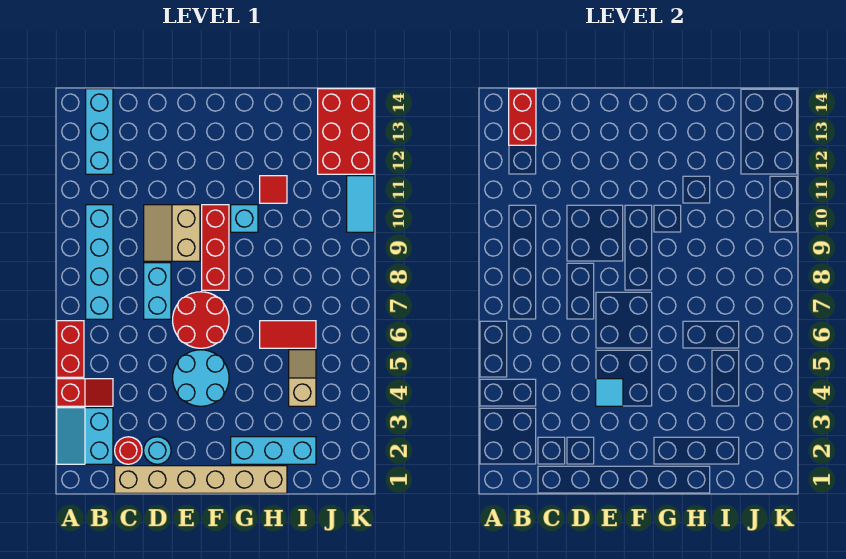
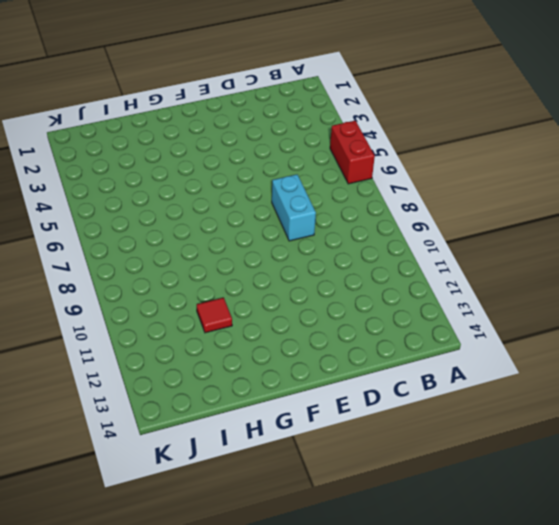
none -> cyan slope A2:B3 level 1 top B
none -> red slope A4:B4 level 1 top A
none -> cyan brick B7:B10 level 1

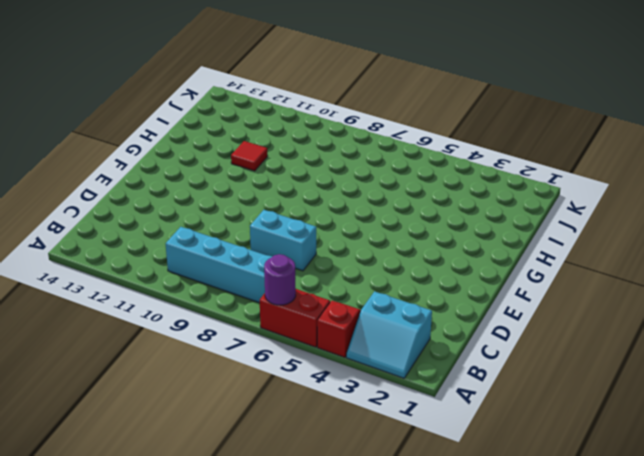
purple round brick A6 level 2 -> none
none -> cyan brick B12:B14 level 1
none -> tan brick C1:H1 level 1
none -> red round brick C2 level 1

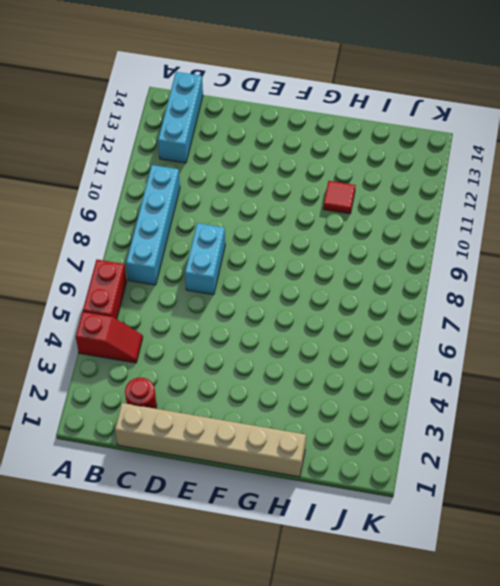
none -> cyan slope A2:B3 level 1 top B
none -> cyan round brick D2 level 1
none -> tan slope D9:E10 level 1 top E

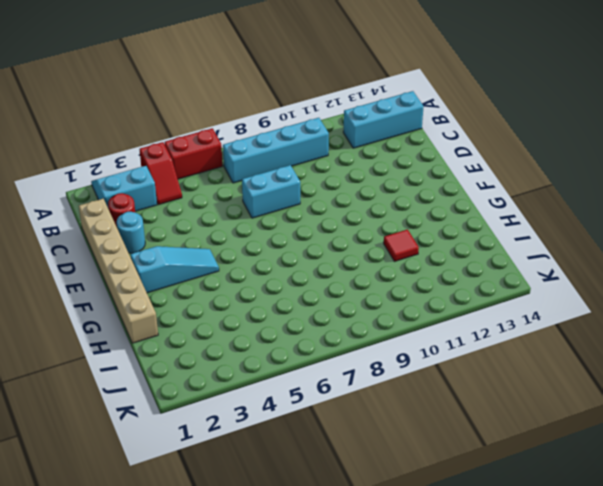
cyan slope F2:F4 level 1 top 2 -> cyan round brick E4:F5 level 1
none -> tan slope D9:E10 level 1 top E
none -> red round brick E6:F7 level 1
none -> red brick F8:F10 level 1

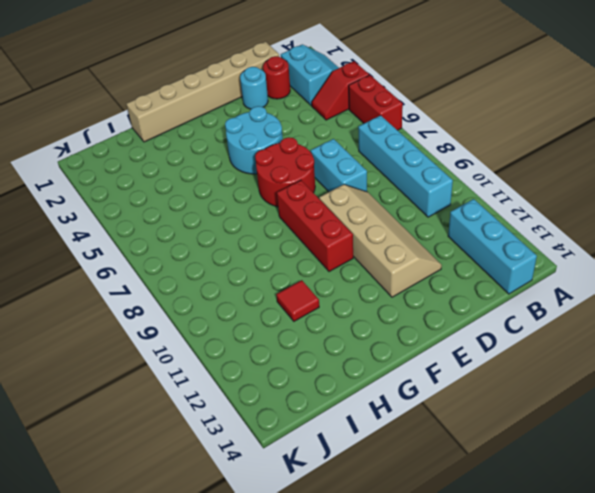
tan slope D9:E12 level 1 top E -> tan slope D9:E10 level 1 top E
none -> cyan brick G2:I2 level 1
none -> cyan brick G10 level 1
none -> red tile H6:I6 level 1

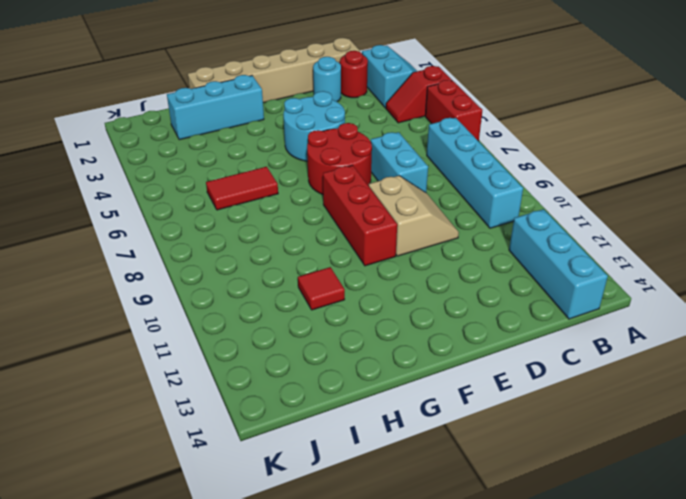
none -> cyan brick G10 level 1
none -> tan slope I4:I5 level 1 top 4
none -> red brick J12:K14 level 1

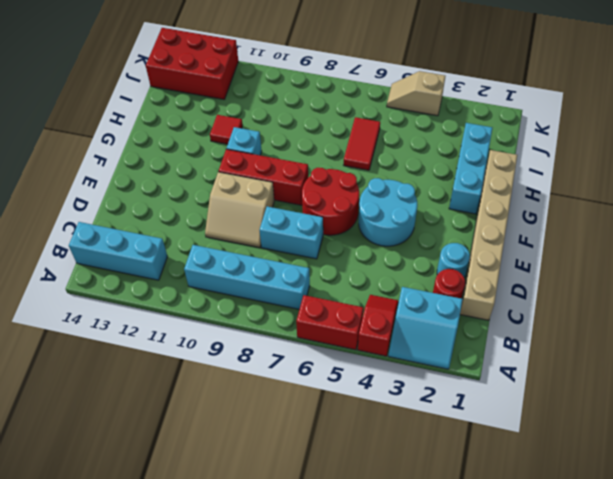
tan slope K4:K5 level 1 top 4 -> tan slope I4:I5 level 1 top 4
none -> cyan tile K10:K11 level 1
none -> red brick B13:B14 level 2
none -> cyan tile E4 level 2

